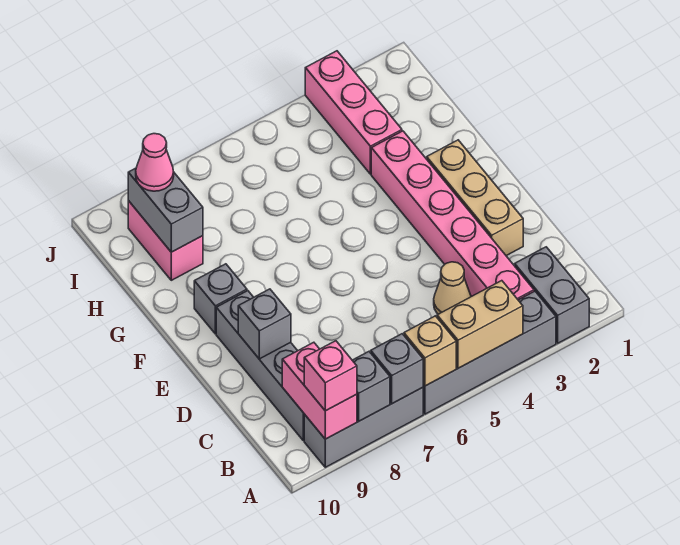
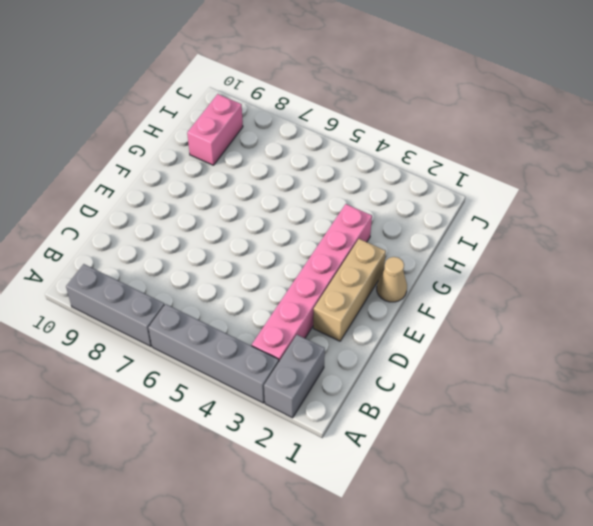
tan cone F1 level 1 -> tan cone C4 level 1
none -> grey brick B9:E9 level 1
none -> grey brick F9 level 1
none -> pink brick H3:J3 level 1

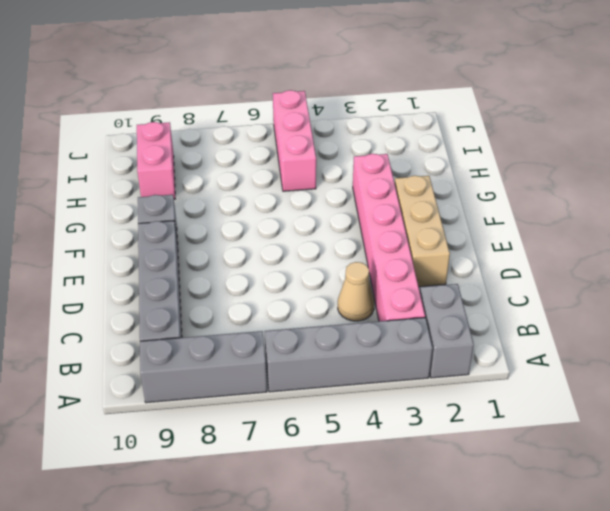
pink brick H5:J5 level 1 -> pink brick H3:J3 level 1
none -> tan brick A4:A5 level 2
none -> tan brick A6 level 2
none -> grey brick A7 level 2

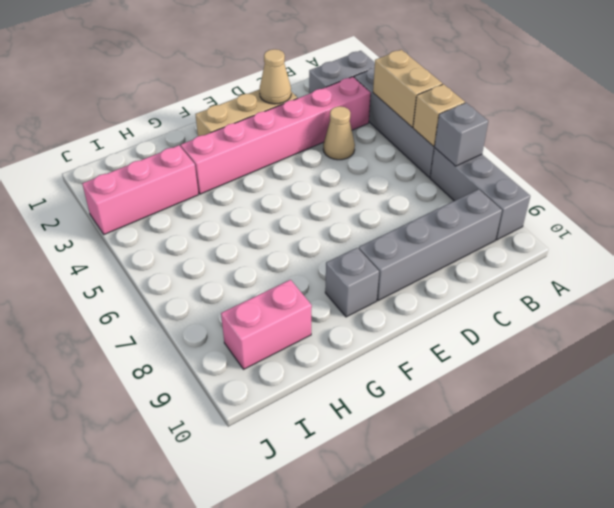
tan cone D2 level 2 -> none
none -> grey brick A8 level 2
none -> pink brick A9:B9 level 2
none -> grey brick D9 level 2

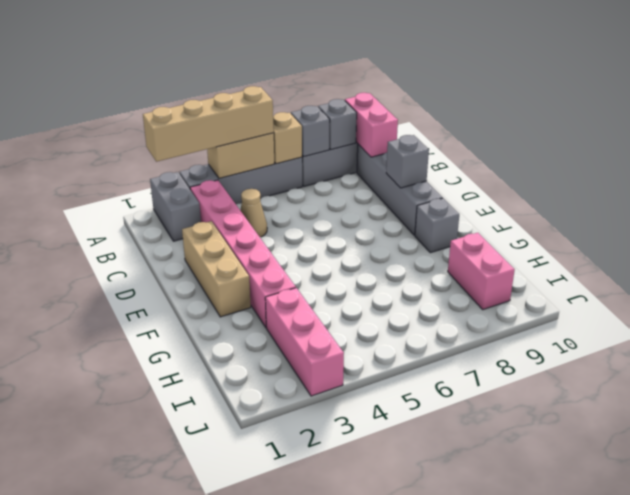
tan brick A2:A5 level 3 -> none
none -> grey brick H9:I9 level 2
none -> pink brick A9 level 3
none -> pink cone I9 level 3

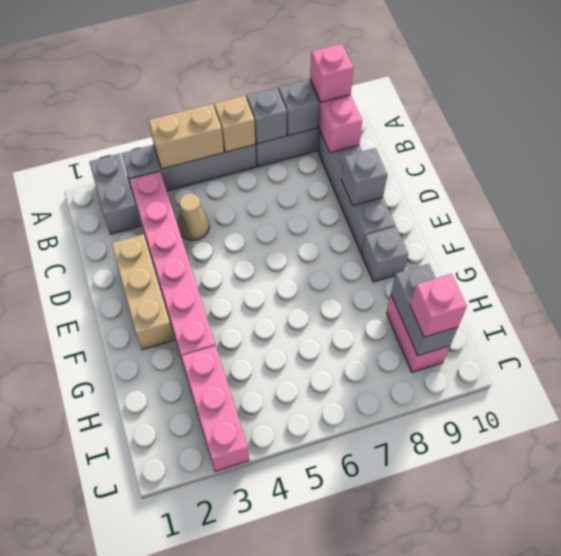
pink brick I9 level 3 -> pink cone I9 level 3

